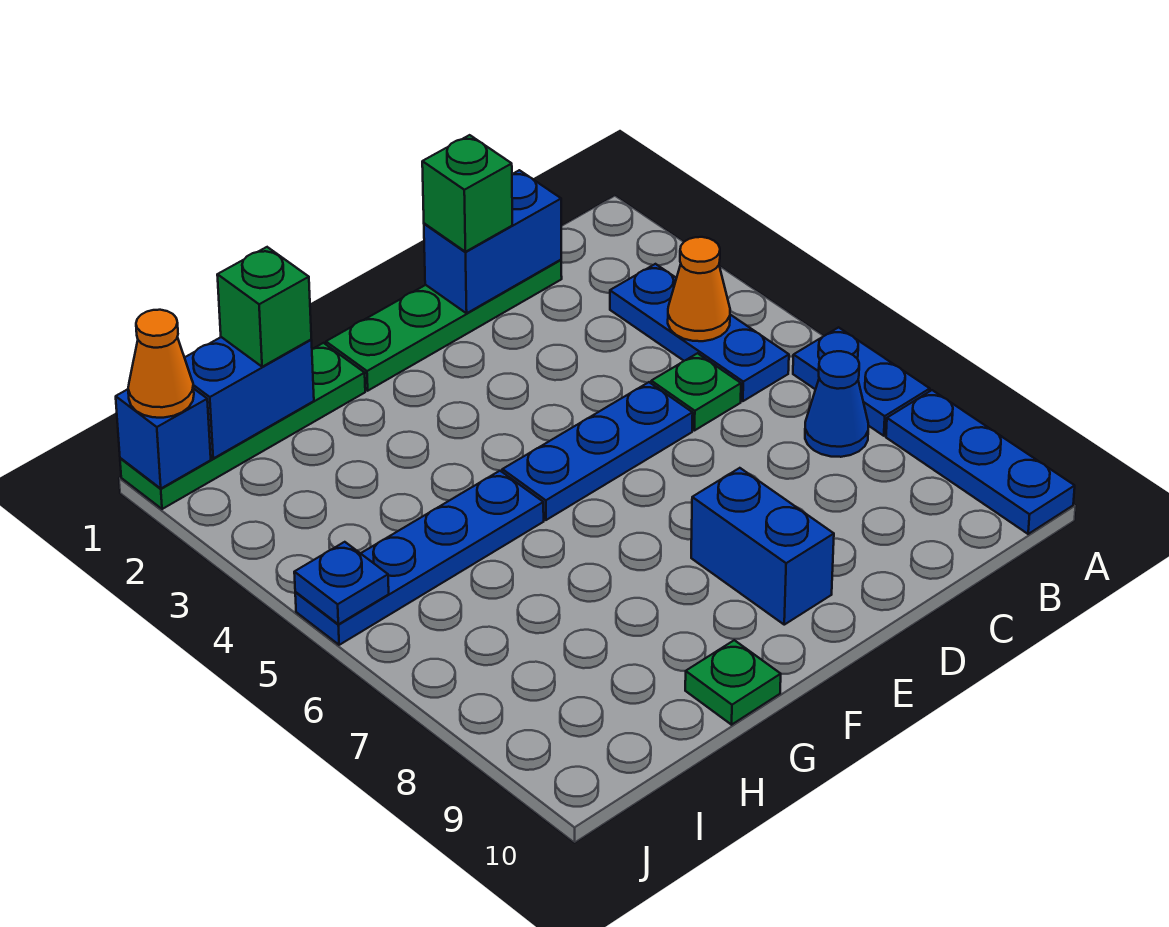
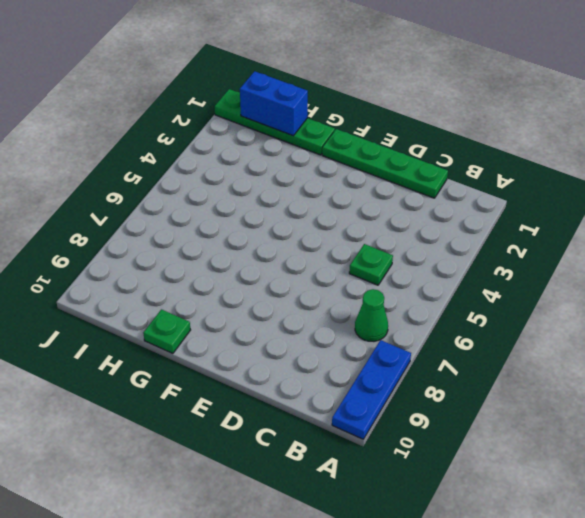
green cone B7 level 1 -> blue cone B7 level 1
none -> blue plate A6:A7 level 1
none -> blue plate B3:B5 level 1
none -> blue plate D5:F5 level 1

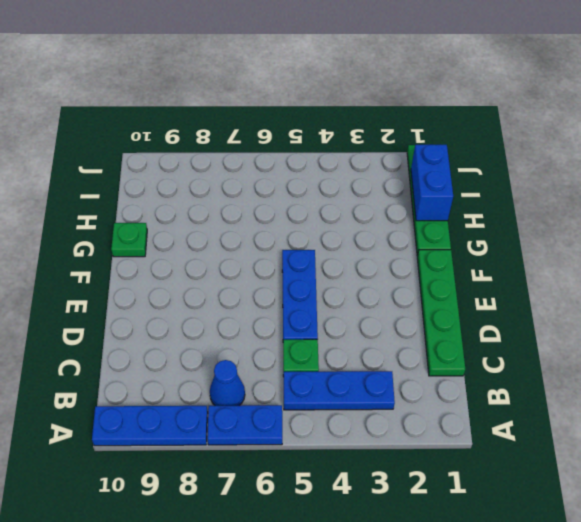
none -> blue brick E8:E9 level 1
none -> blue plate G5:J5 level 1
none -> orange cone B4 level 2

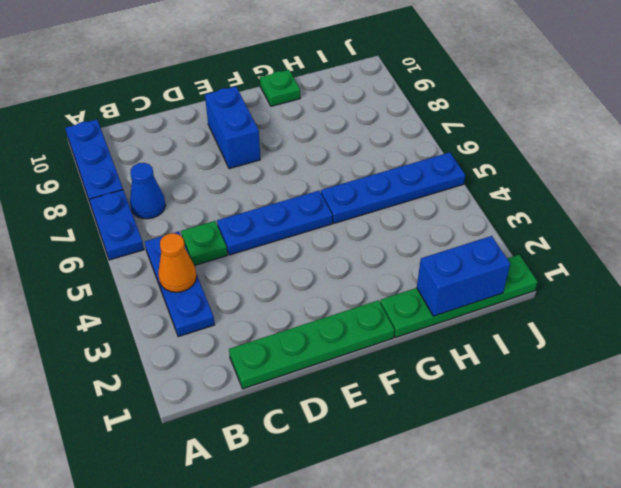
none -> blue brick C1:D1 level 2
none -> blue brick J1 level 2
none -> blue plate J5 level 2

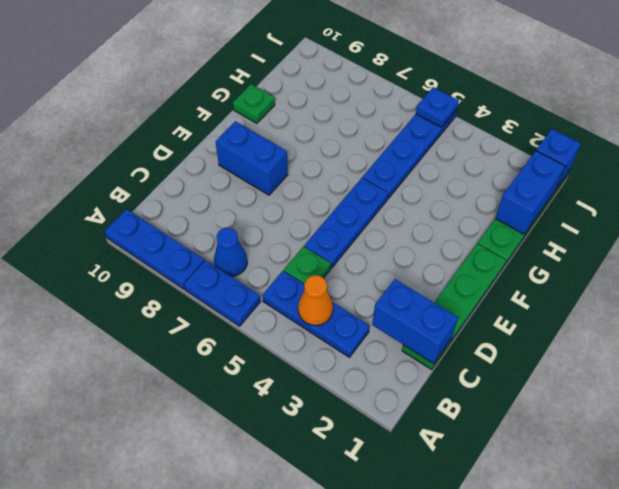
blue brick C1:C2 level 2 -> blue brick C1:D1 level 2
none -> green brick D1 level 3
none -> green brick H1 level 3
none -> orange cone J1 level 3

